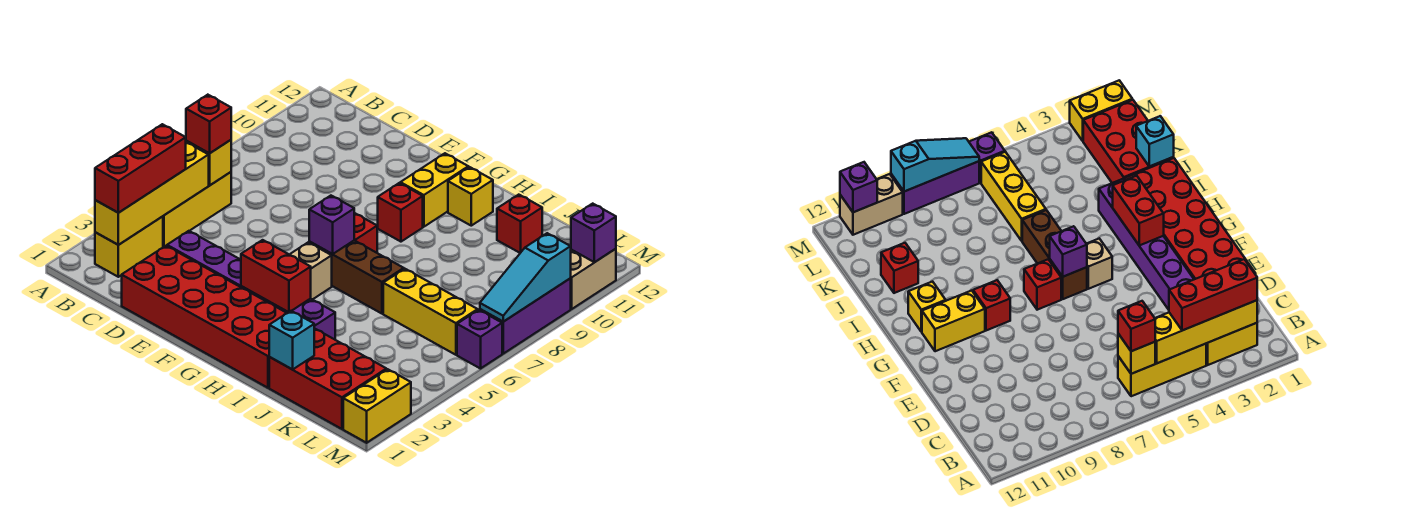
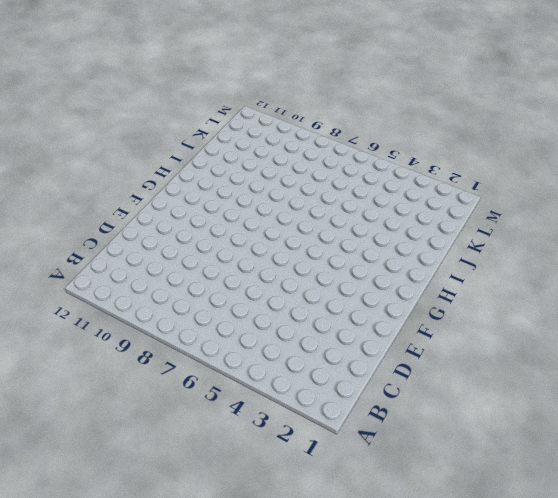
none -> yellow brick B2:B3 level 1
none -> yellow brick B4:B6 level 1
none -> red brick D1:I2 level 1

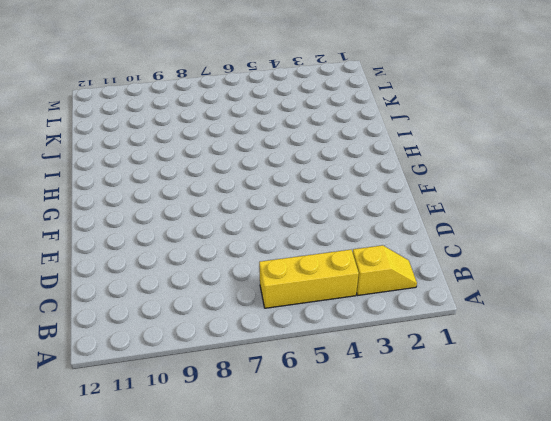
yellow slope B2:B3 level 1 top 3 -> yellow brick B2:B3 level 1
none -> red brick D1:I2 level 1
none -> purple brick D3:I3 level 1
none -> tan brick G5 level 1

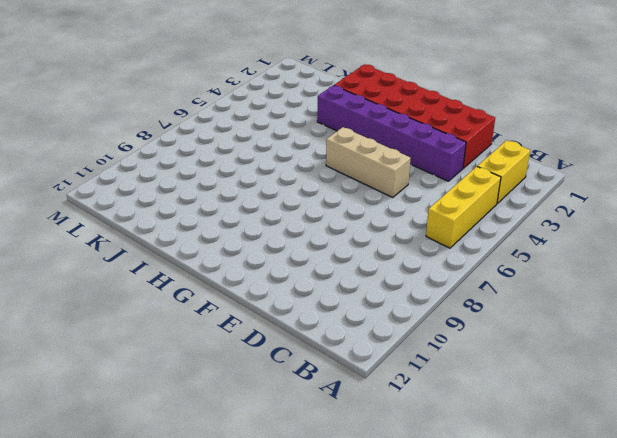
tan brick E5:G5 level 1 -> tan brick G5 level 1
none -> brown brick G6:I6 level 1
none -> red brick G7 level 1
none -> red brick G9 level 1

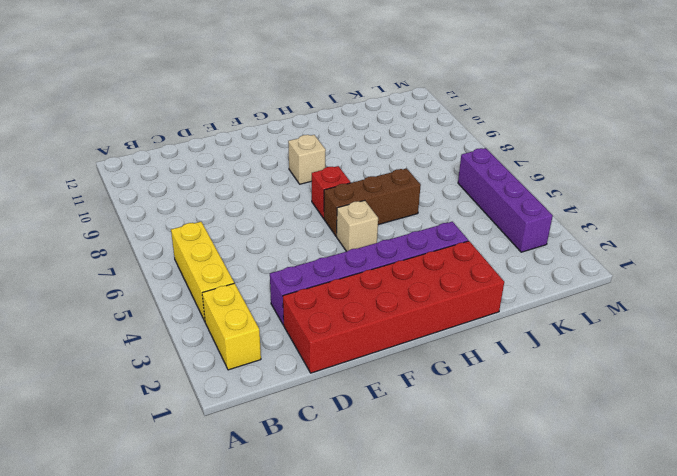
tan brick G9 level 1 -> red brick G9 level 1
purple brick L3:L6 level 1 -> yellow brick J6:L6 level 1
none -> yellow brick G10:G11 level 1
none -> yellow brick H11 level 1
none -> red brick J1:L2 level 1

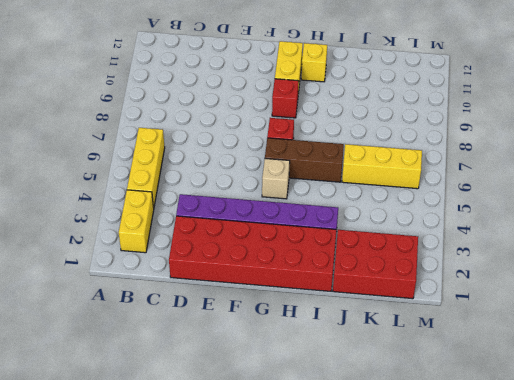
none -> red brick J11 level 1
none -> yellow brick M1:M2 level 1
none -> purple brick M6 level 1

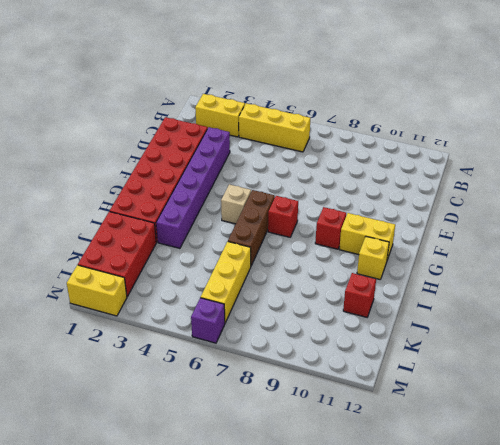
none -> purple brick M7:M9 level 1
none -> tan brick M10:M11 level 1
none -> yellow brick B2:B5 level 2

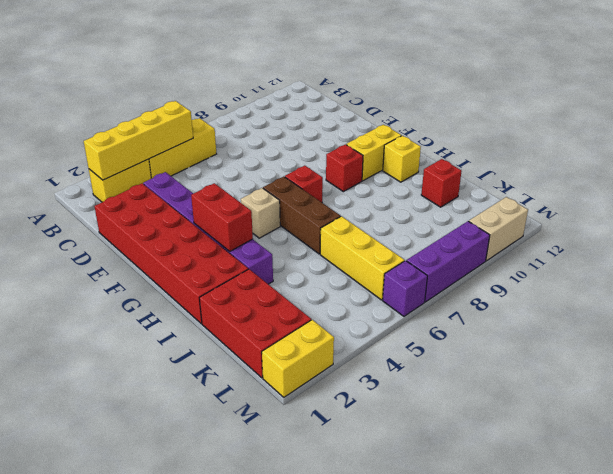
none -> yellow brick B6 level 2
none -> purple brick G6 level 2
none -> cyan brick J1 level 2

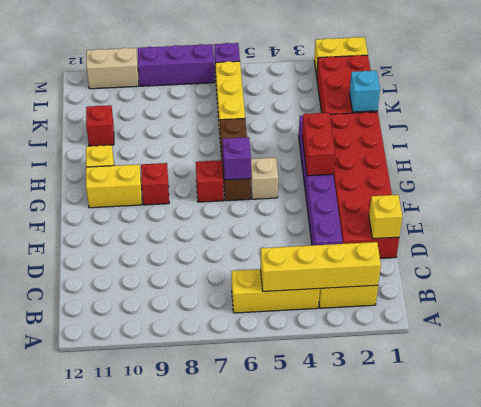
yellow brick D1 level 2 -> yellow brick B6 level 2
none -> cyan slope M7:M9 level 2 top 9
none -> purple brick M11 level 2
none -> red brick B2:B4 level 3

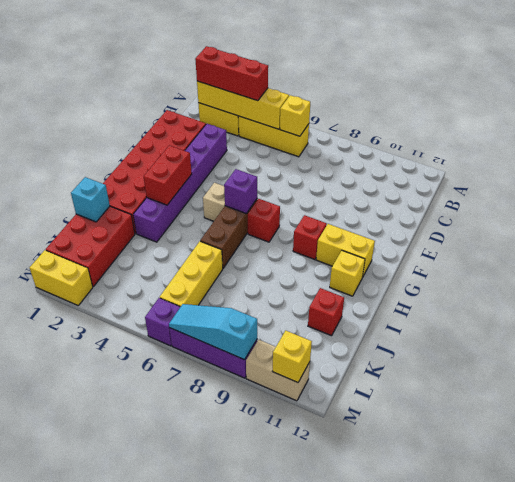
yellow brick M11 level 2 -> purple brick M11 level 2
none -> red brick B6 level 3

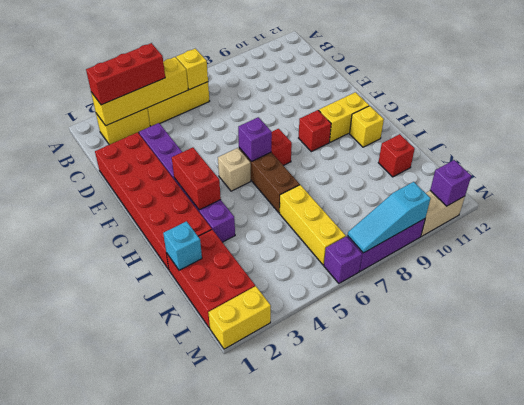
none -> red brick B6 level 3

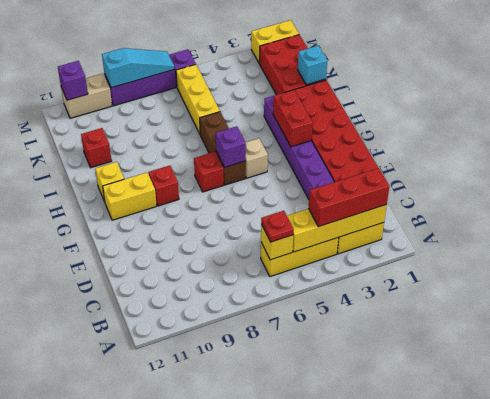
red plate B6 level 3 -> red brick B6 level 3

